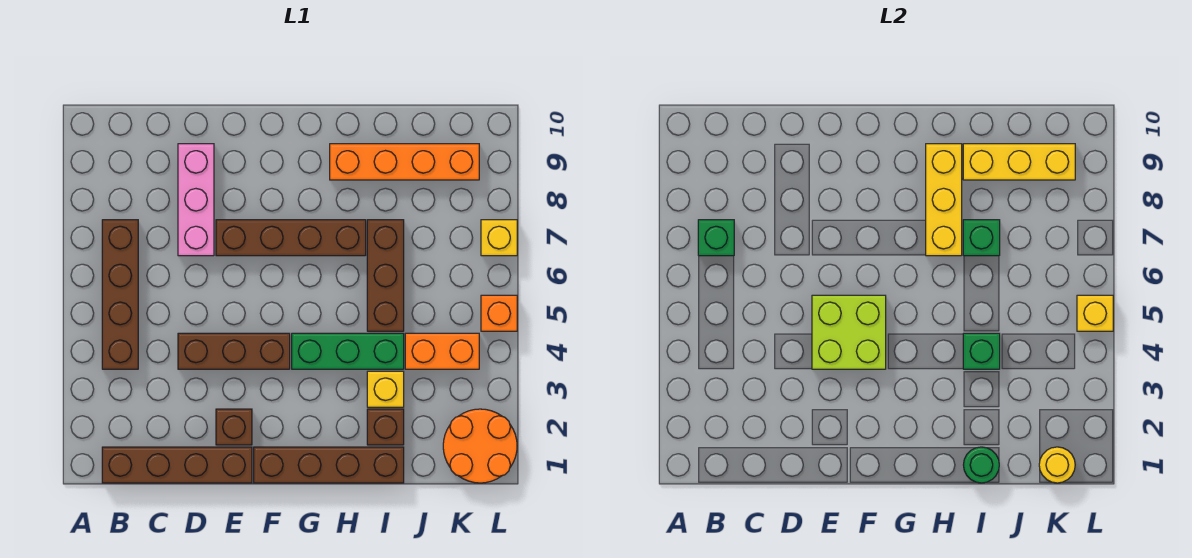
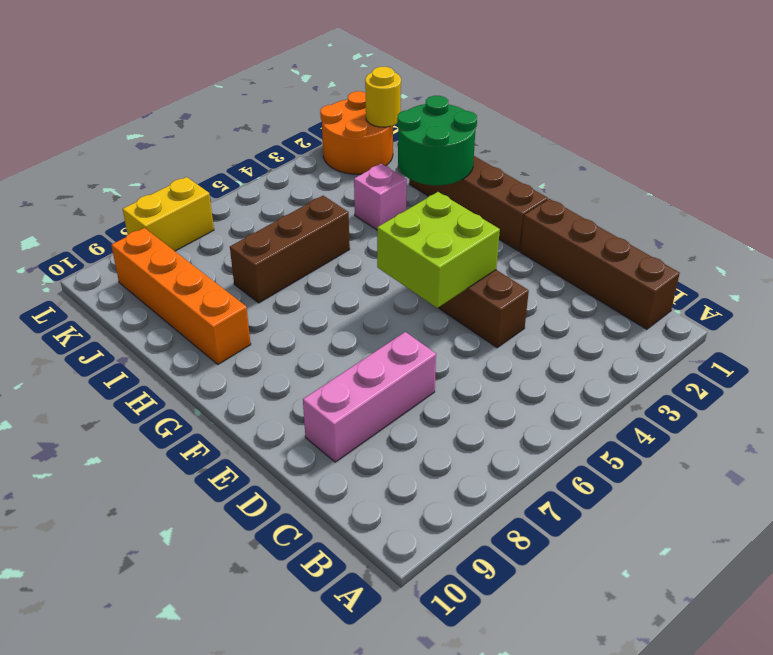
green round brick H1:I2 level 2 -> green round brick I1 level 2
pink brick I3 level 1 -> yellow brick I3 level 1
yellow brick L7:L8 level 1 -> yellow brick L7 level 1
none -> brown brick B4:B7 level 1
none -> brown brick E2 level 1
none -> brown brick E7:H7 level 1

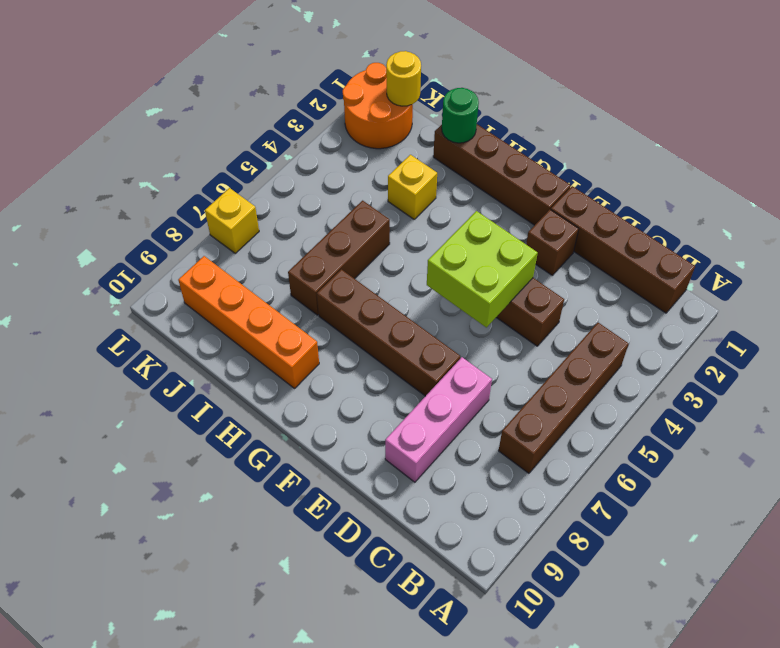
none -> green brick G4:I4 level 1
none -> brown brick I2 level 1
none -> orange brick J4:K4 level 1

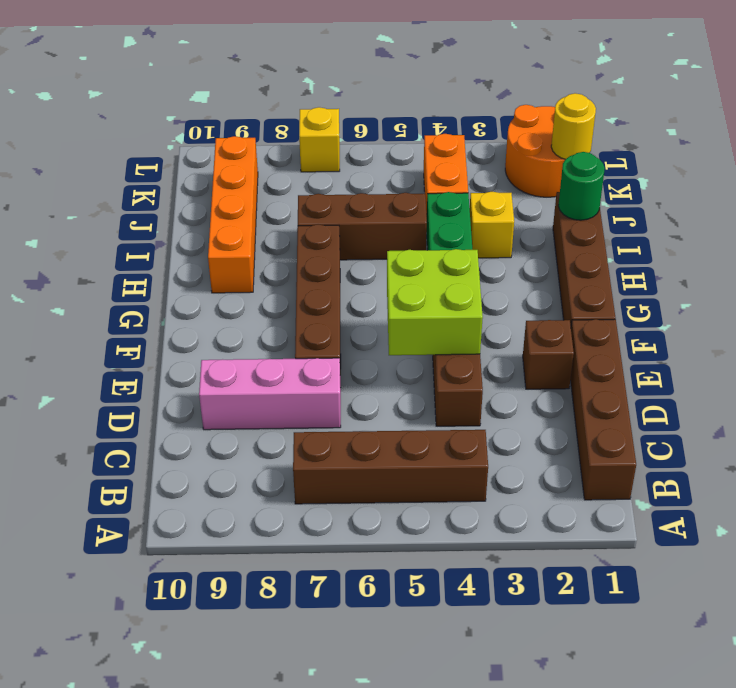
none -> brown brick I2 level 1
none -> orange brick L5 level 1
none -> green brick B7 level 2

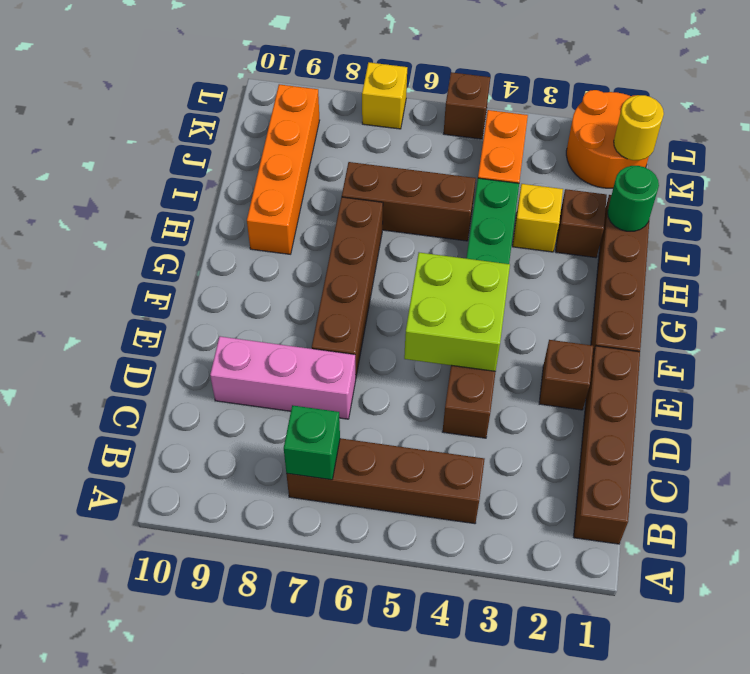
brown brick L5 level 1 -> orange brick L5 level 1
none -> yellow brick H7:H9 level 2
none -> green brick I4 level 2
none -> green brick I7 level 2

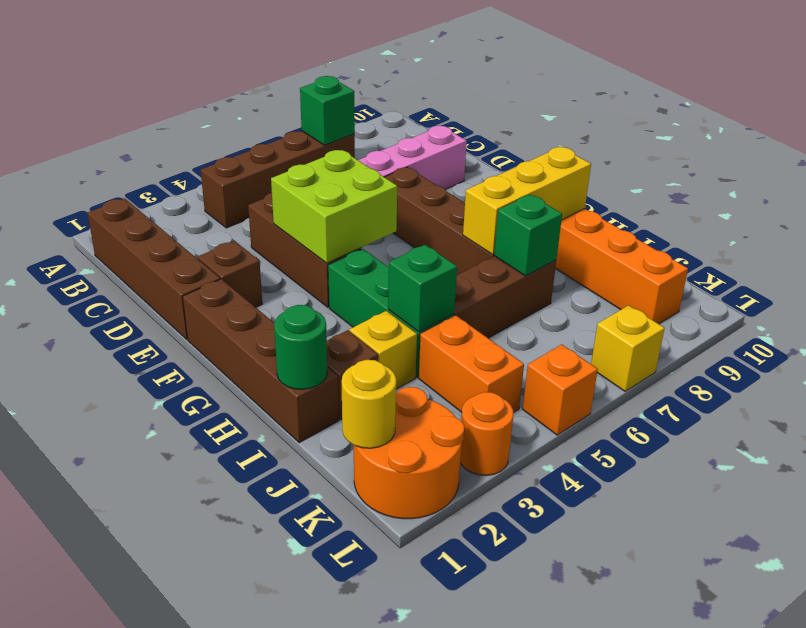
orange round brick L3 level 1 -> none
none -> yellow brick I9:K9 level 2
none -> yellow brick L5 level 2

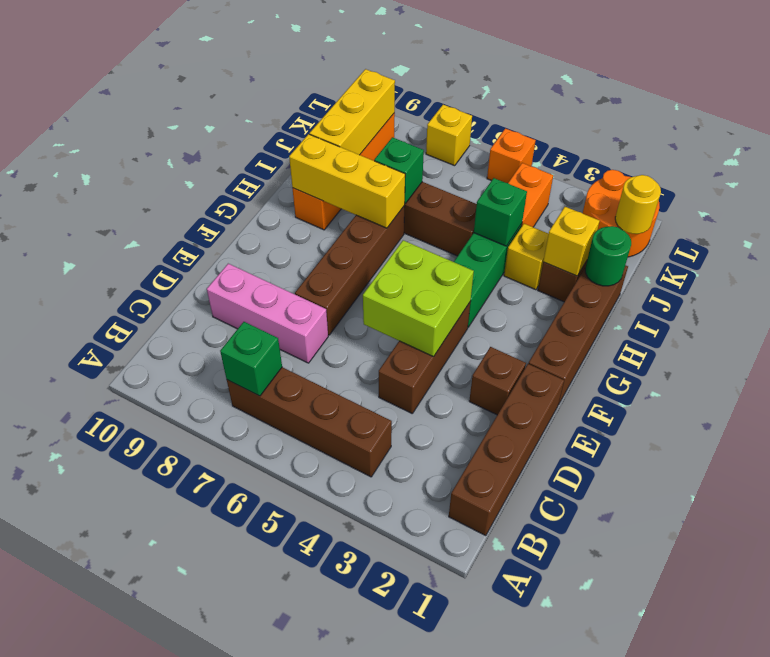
yellow brick I2 level 2 -> yellow brick L5 level 2

